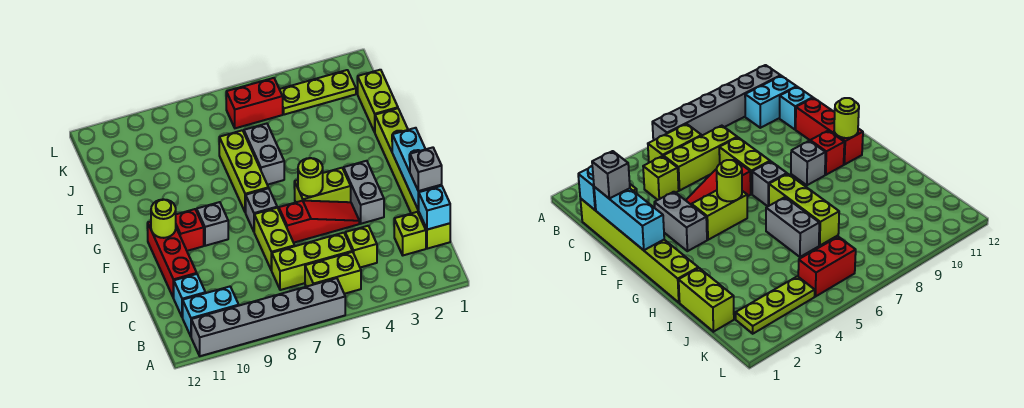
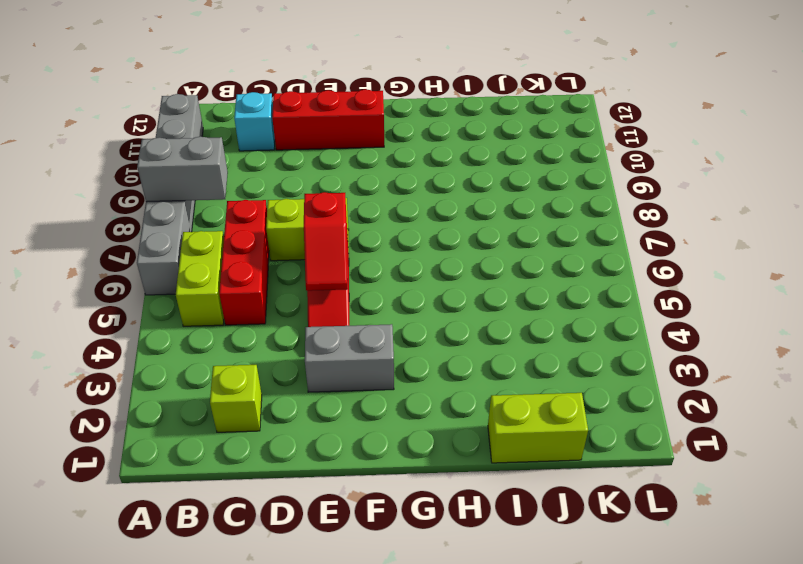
grey brick A8:B8 level 2 -> grey brick H6:I6 level 1
red brick C5:C7 level 1 -> lime brick C5:C7 level 1
red slope E5:E6 level 2 top 6 -> none
none -> cyan brick B10:B11 level 1
none -> lime brick C1:H1 level 1
none -> lime brick C4 level 1

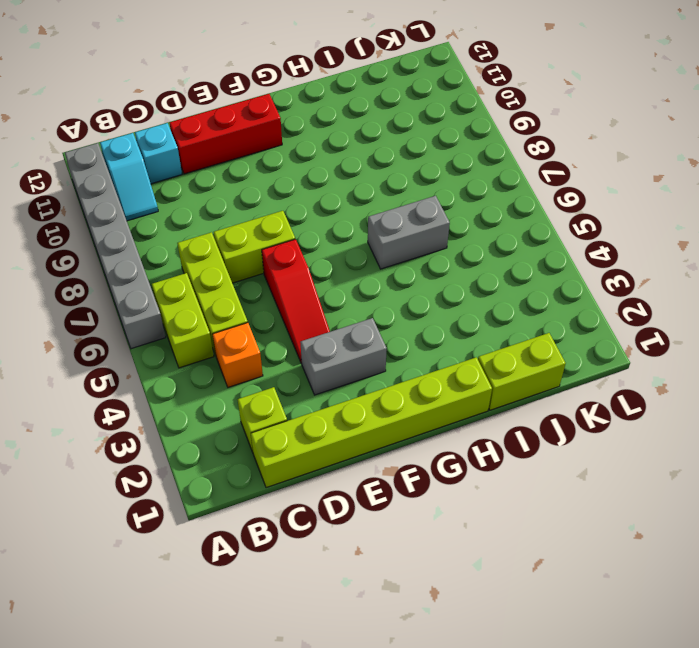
cyan slope B10:B11 level 1 top 11 -> cyan brick B10:B11 level 1
orange brick C4 level 1 -> lime brick C4 level 1
none -> lime brick F4:F5 level 1
none -> grey brick F7 level 1
none -> grey brick F9 level 1

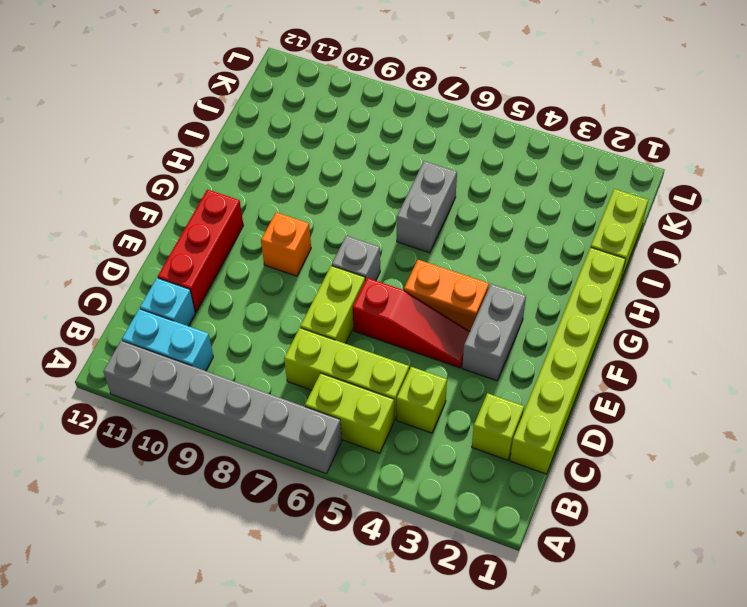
orange brick F4:F5 level 1 -> lime brick F4:F5 level 1
orange brick F9 level 1 -> grey brick F9 level 1
none -> red brick F10 level 1
none -> lime brick G7:I7 level 1
none -> lime plate K2:K4 level 1

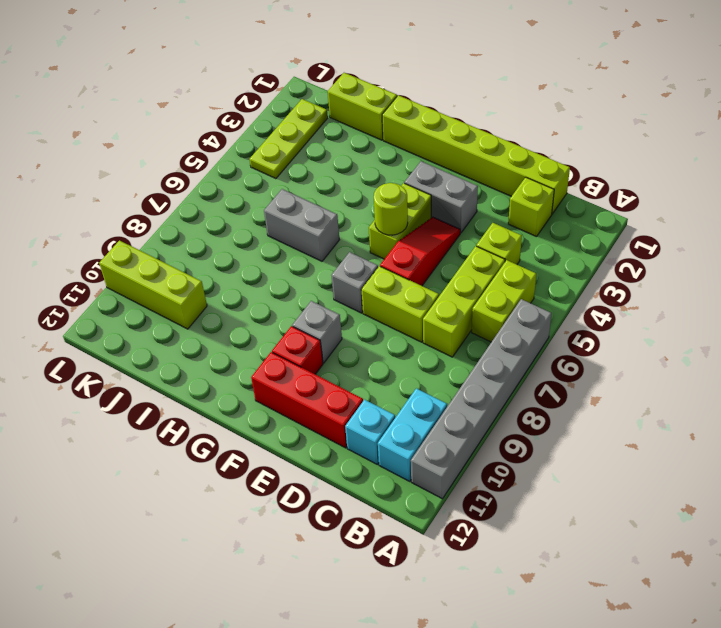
lime brick J10:L10 level 1 -> lime brick G7:I7 level 1
none -> red brick K5:K6 level 1
none -> cyan brick C1 level 2
none -> cyan brick D1:F1 level 2

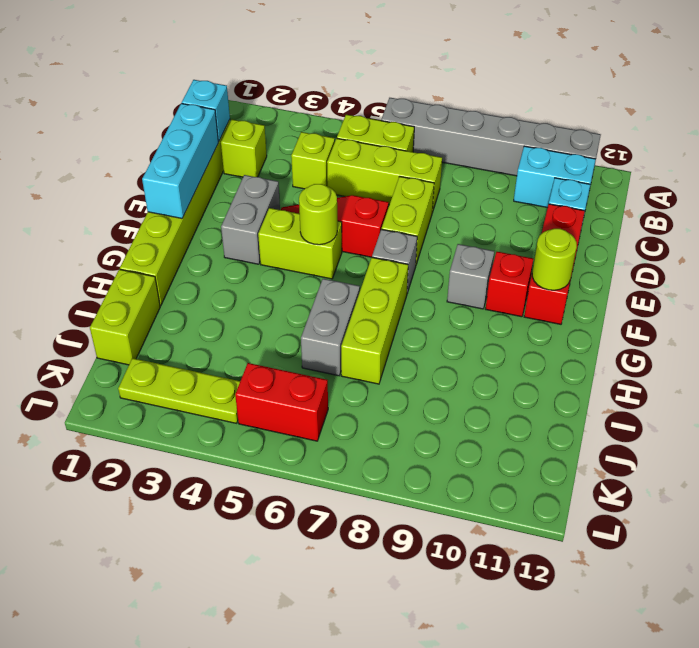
none -> grey brick D1 level 3

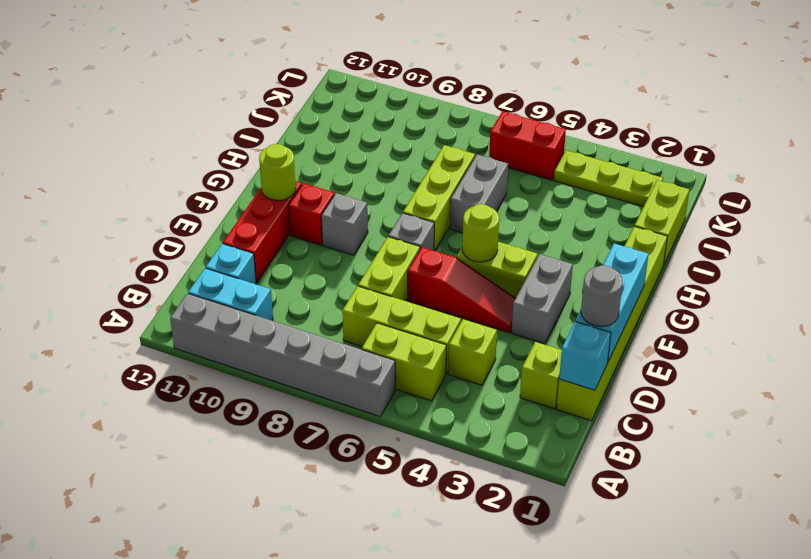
grey round brick D1 level 3 -> grey brick D1 level 3

